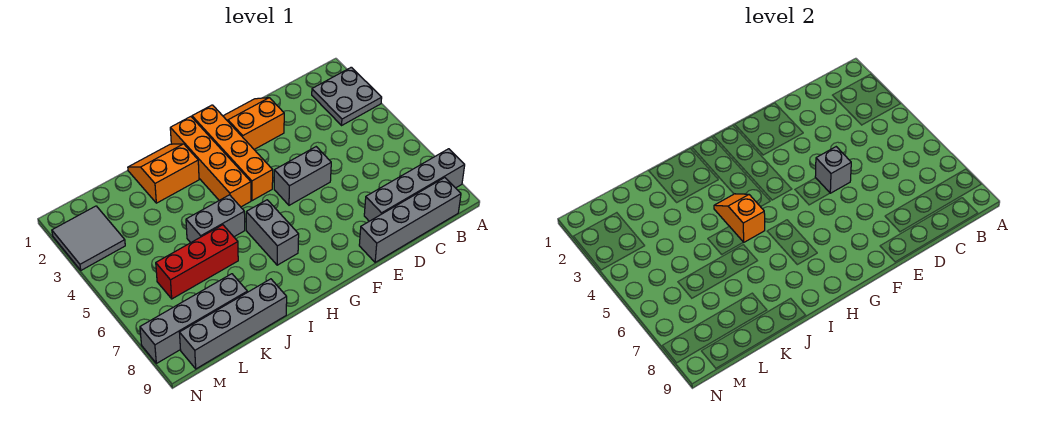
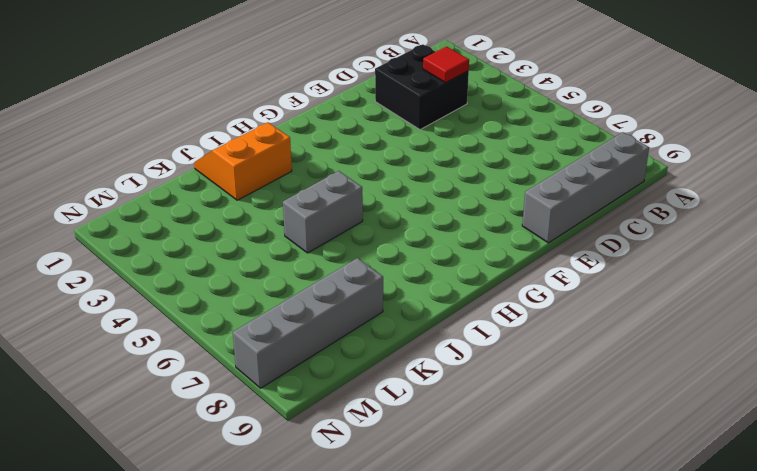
black brick C2:D3 level 1 -> none
red tile C3 level 2 -> none
none -> grey plate A2:B3 level 1
none -> grey brick A8:D8 level 1
none -> orange slope E1:F2 level 1 top 2

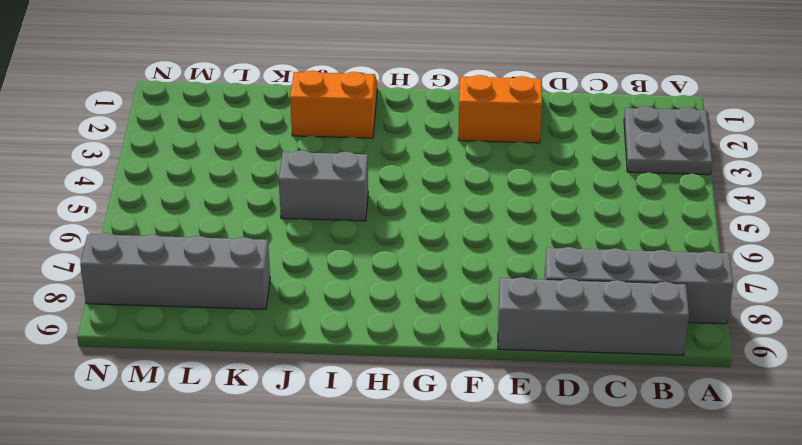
none -> grey brick E5:F5 level 1
none -> orange brick G1:G4 level 1
none -> orange brick H1:H4 level 1

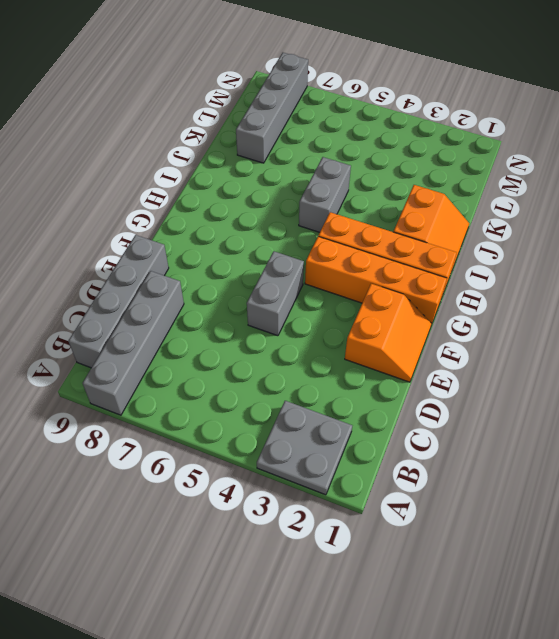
none -> grey brick H6:H7 level 1
none -> red brick J6:L6 level 1
none -> grey brick J9:M9 level 1

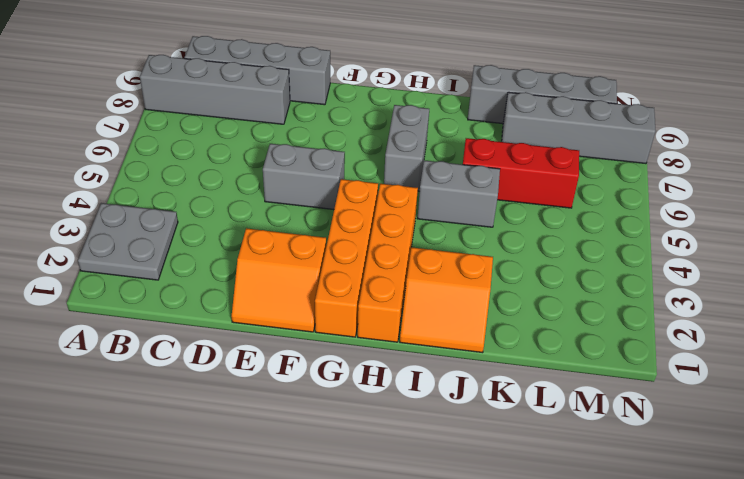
none -> grey tile M2:N3 level 1
none -> grey brick E5 level 2
none -> orange slope I4:I5 level 2 top 5

